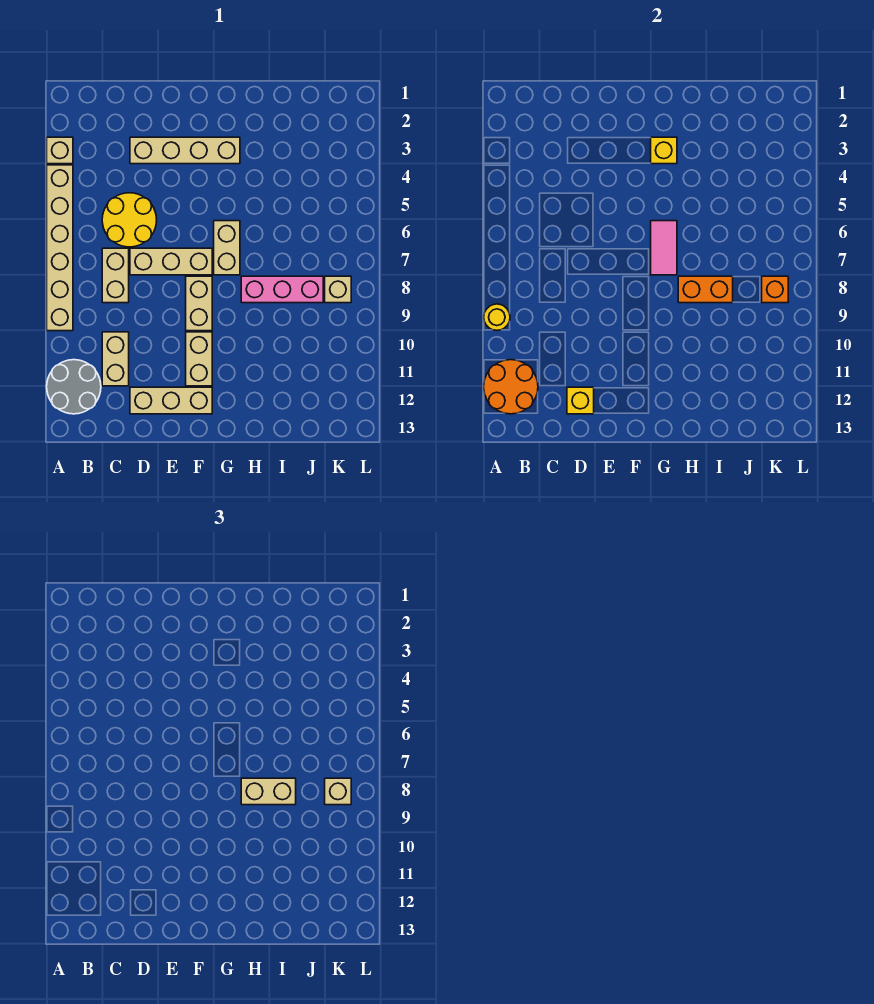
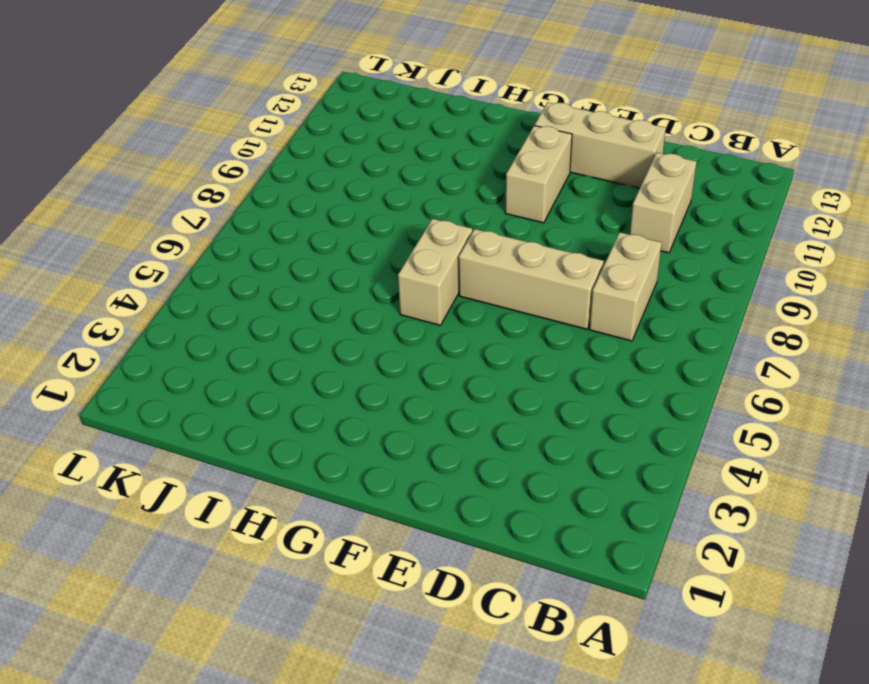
none -> tan brick A3 level 1
none -> tan brick A4:A9 level 1
none -> grey round brick A11:B12 level 1

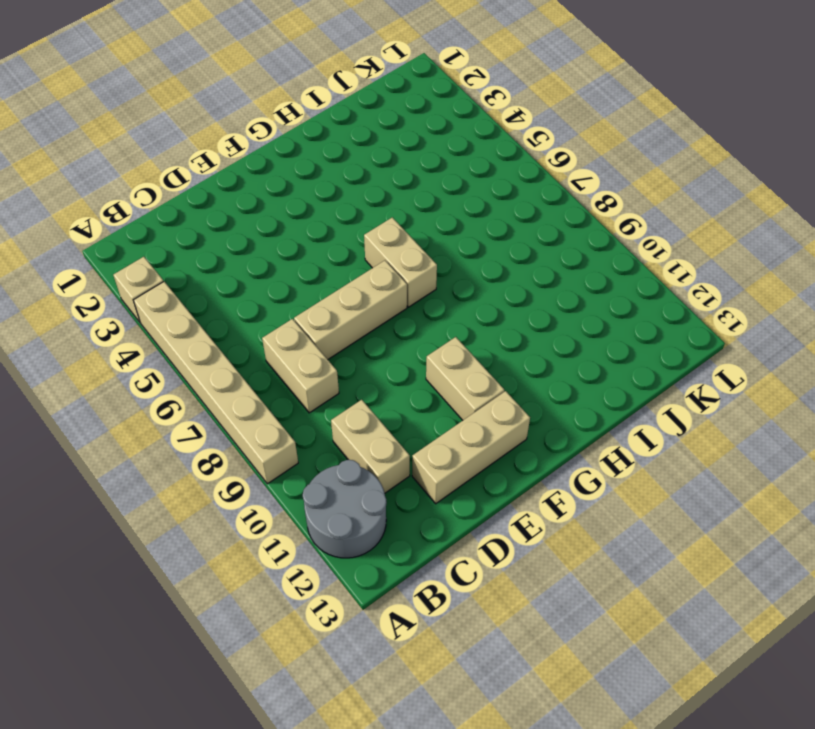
none -> yellow round brick C5:D6 level 1
none -> tan brick D3:G3 level 1
none -> tan brick F8:F9 level 1

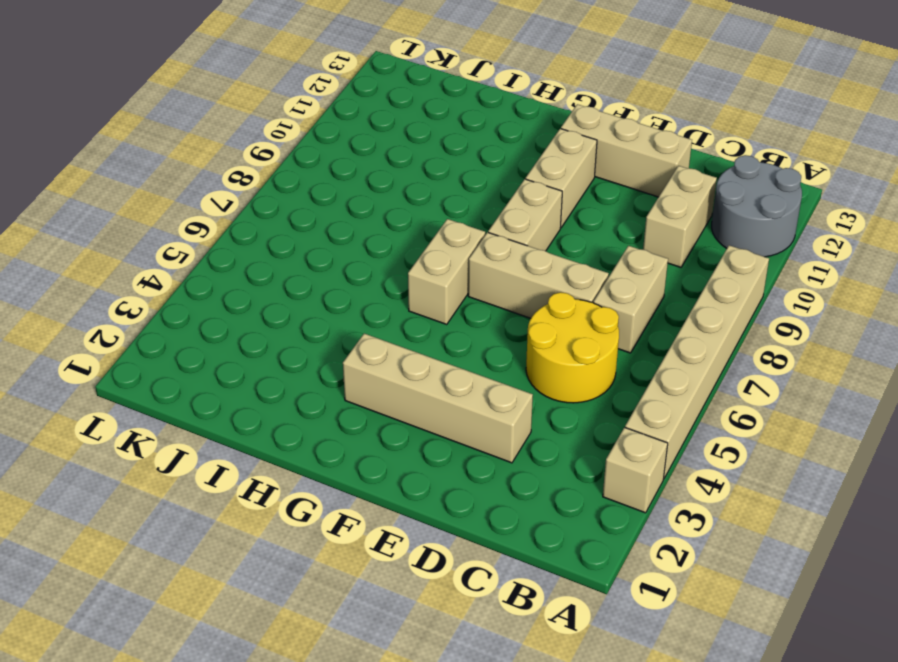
none -> pink brick H8:J8 level 1
none -> tan brick K8 level 1
none -> yellow round brick A9 level 2

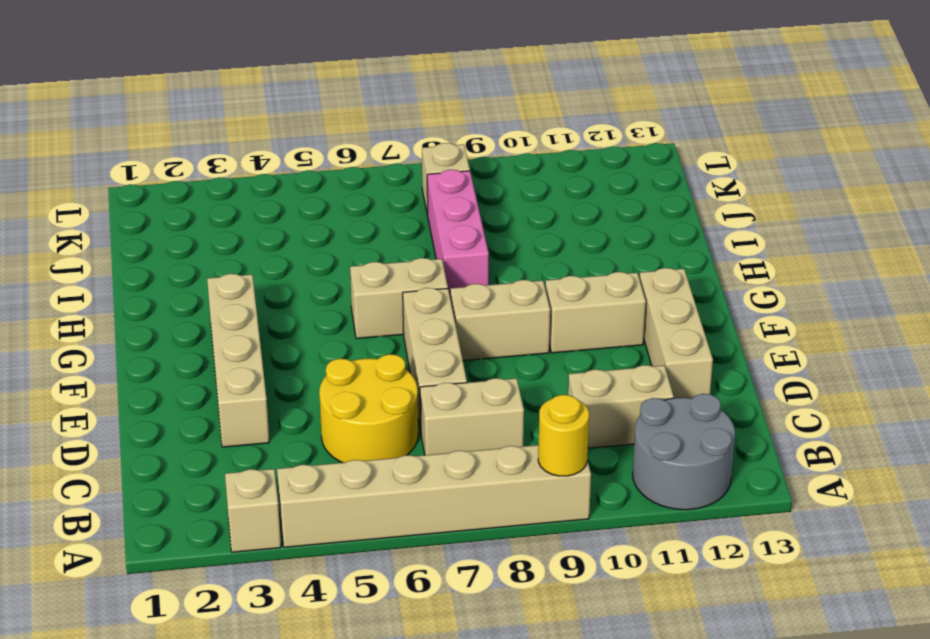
none -> orange round brick A11:B12 level 2
none -> yellow brick D12 level 2
none -> yellow brick G3 level 2

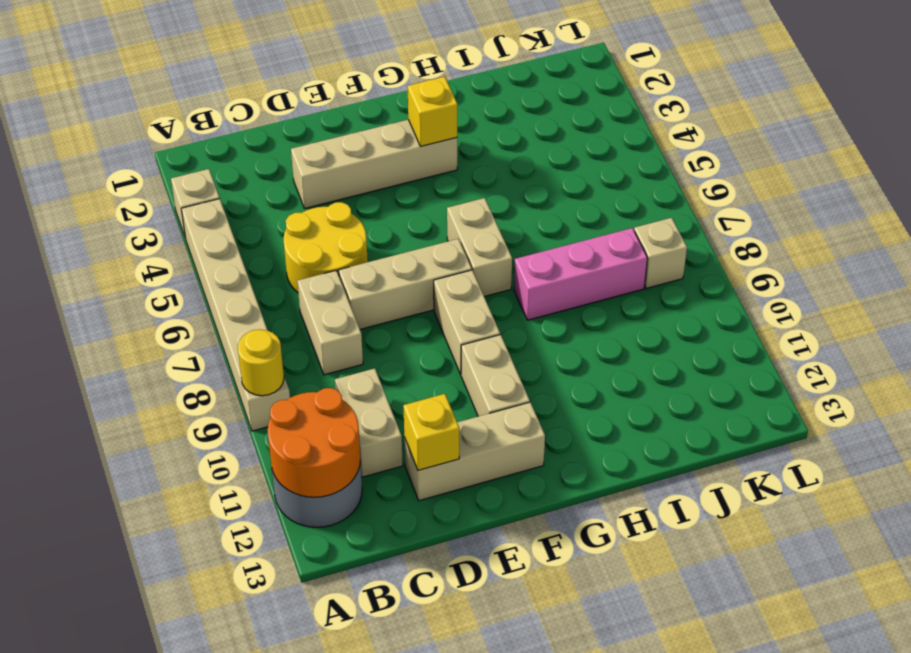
none -> pink tile G6:G7 level 2
none -> orange brick H8:I8 level 2
none -> orange brick K8 level 2

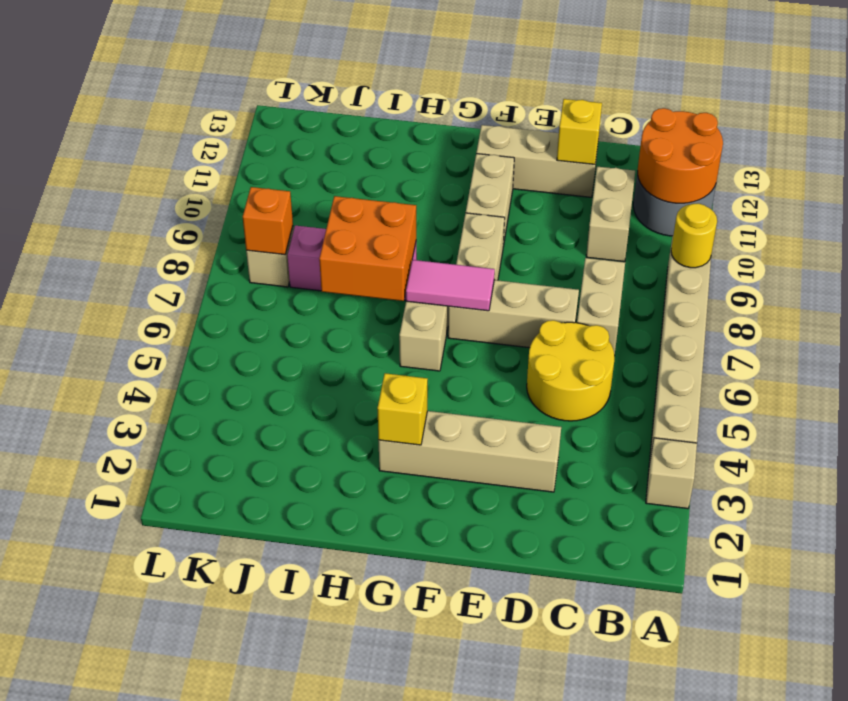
pink tile F7:G7 level 2 -> pink tile G6:G7 level 2
orange brick H7:I8 level 2 -> orange brick H8:I8 level 2
none -> tan brick H8:I8 level 3
none -> tan brick K8 level 3

